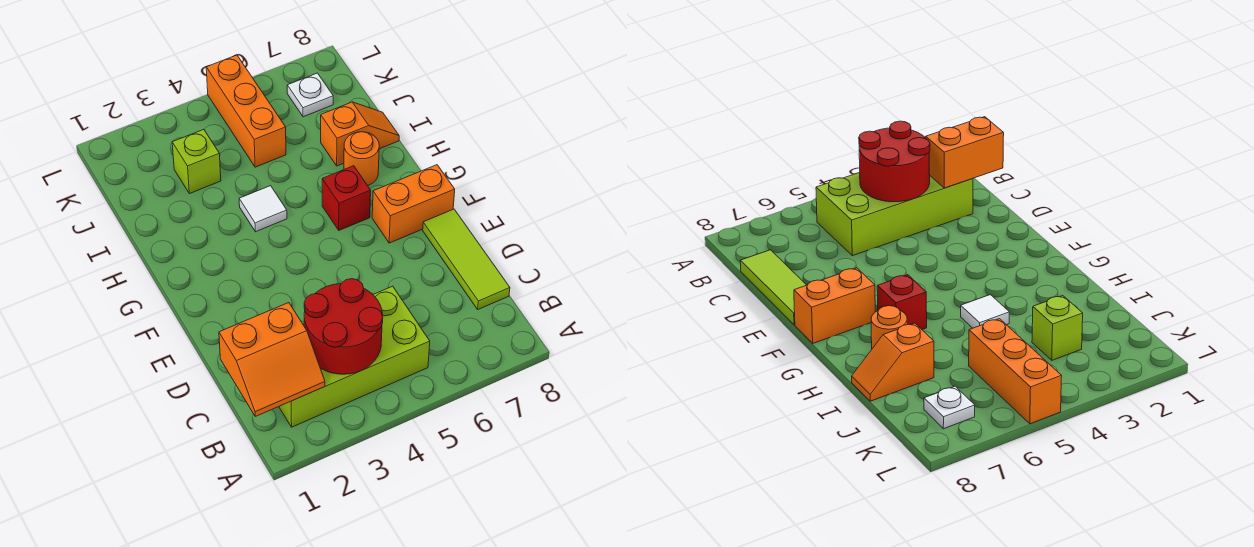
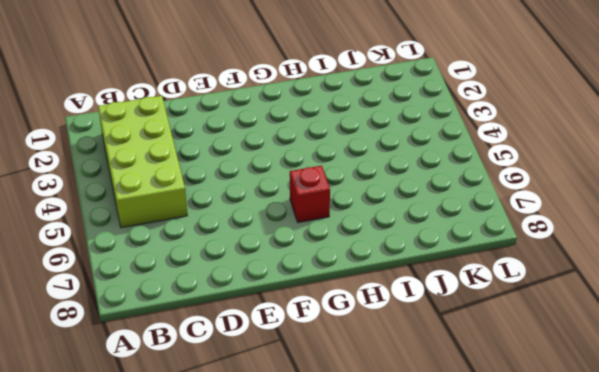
none -> lime tile C8:E8 level 1
none -> orange brick F7:F8 level 1
none -> white tile H4 level 1

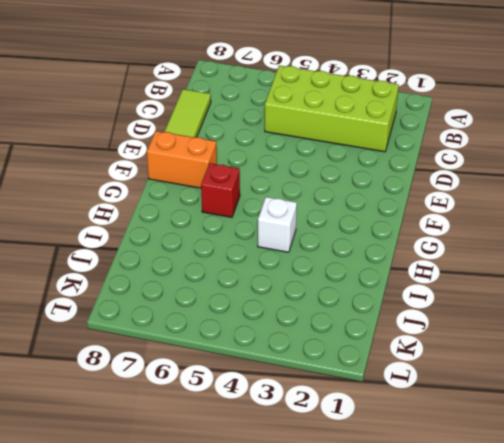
white brick H4 level 1 -> white tile H4 level 1
none -> orange round brick H7 level 1
none -> orange slope I7:I8 level 1 top 7
none -> lime brick J3 level 1

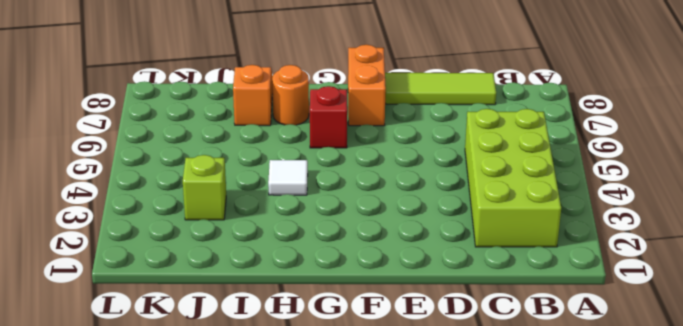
none -> orange brick J5:L5 level 1
none -> white plate K7 level 1
none -> orange slope B1:C2 level 2 top C

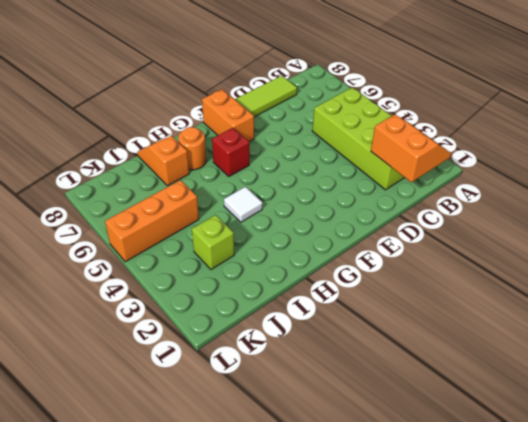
none -> white plate K7 level 1
none -> red round brick B3:C4 level 2

